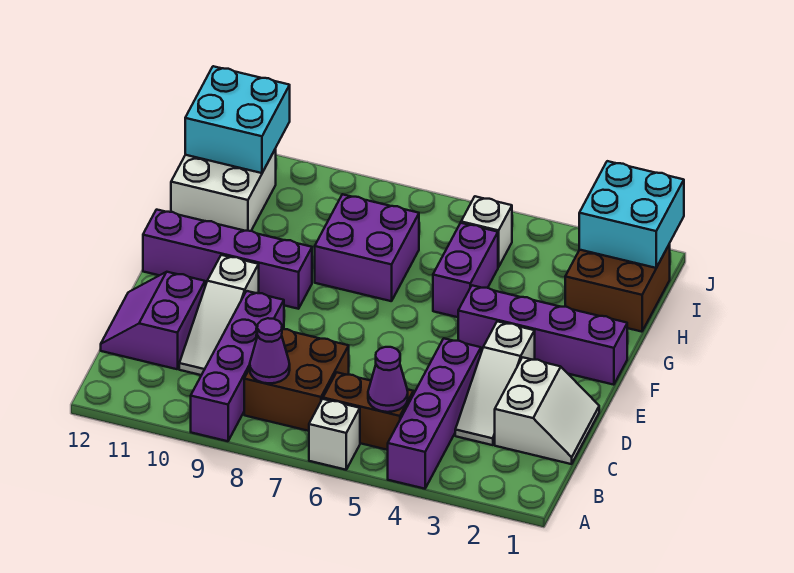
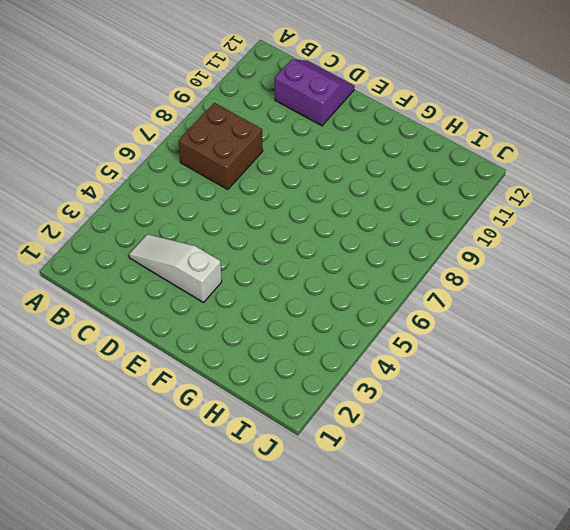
none -> purple brick A4:D4 level 1
none -> white brick A6 level 1
none -> purple brick A9:D9 level 1

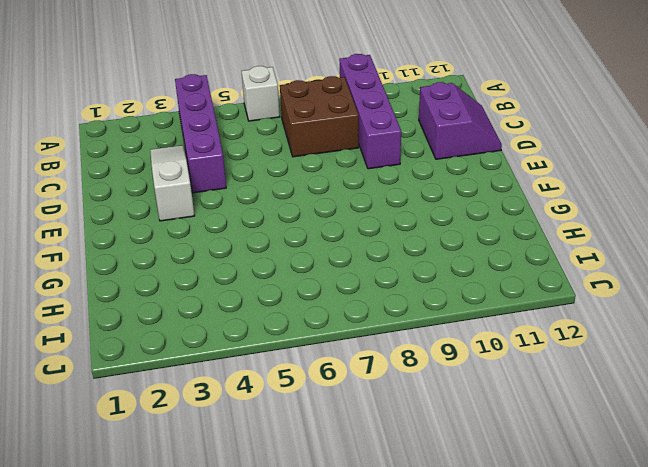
none -> brown brick B5:B6 level 1
none -> white slope C1:D2 level 1 top 2
none -> white slope C10:E10 level 1 top E

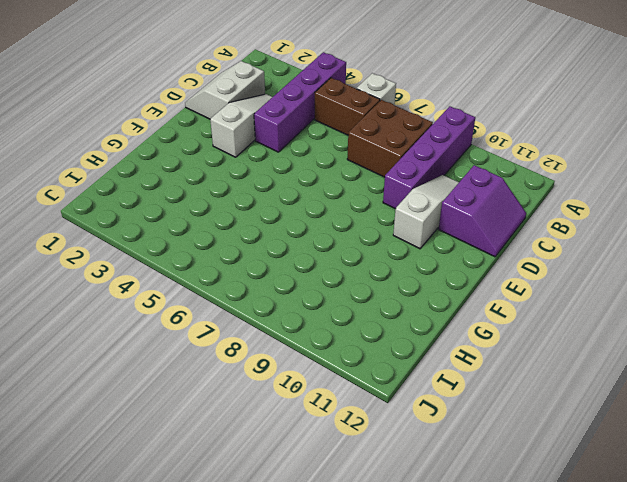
none -> purple brick F1:F4 level 1
none -> purple brick F9:F12 level 1
none -> purple brick G5:H5 level 1

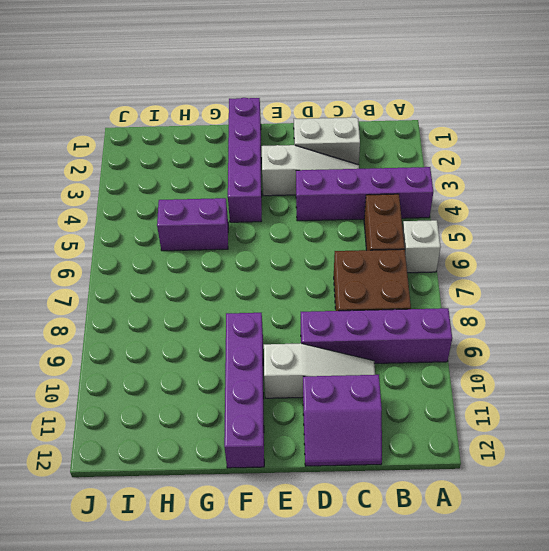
none -> purple brick G7:H8 level 1
none -> brown brick H1:I2 level 1
none -> white brick H11:I12 level 1

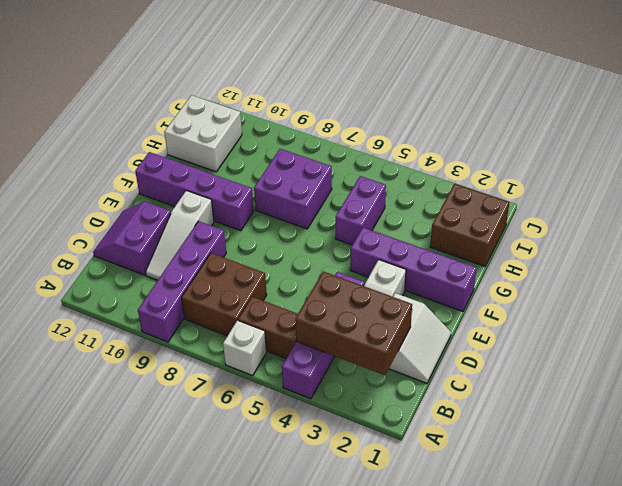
brown brick B2:C4 level 2 -> none
none -> white brick I5 level 1
none -> purple cone B5 level 2
none -> purple cone B8 level 2

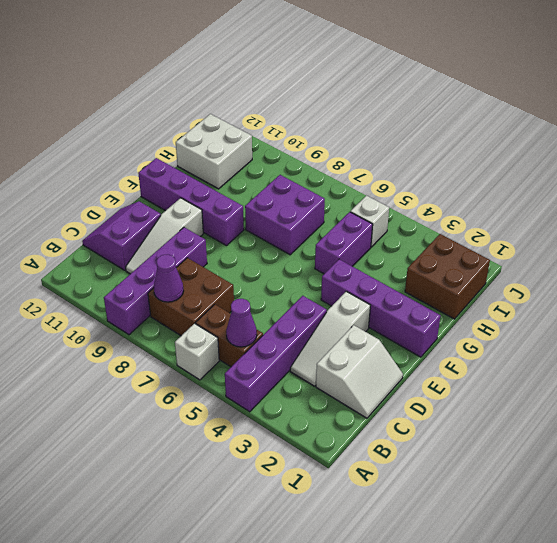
none -> cyan brick I1:J2 level 2
none -> cyan brick I11:J12 level 2

